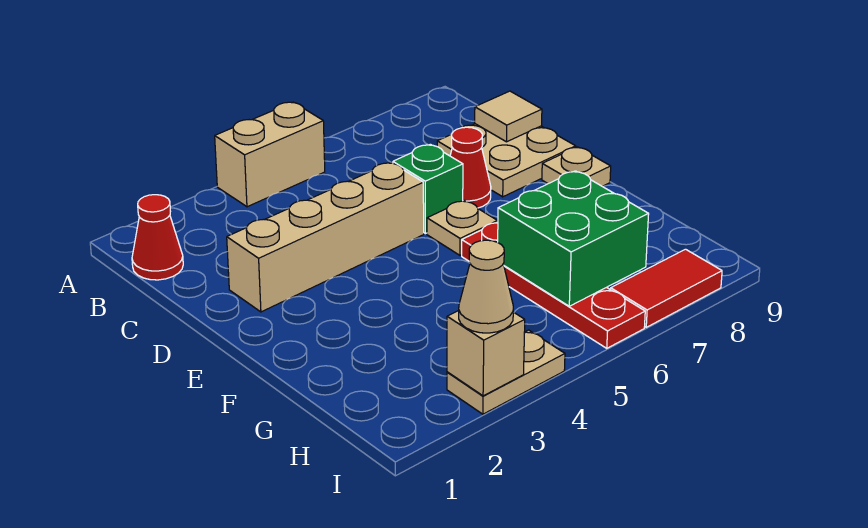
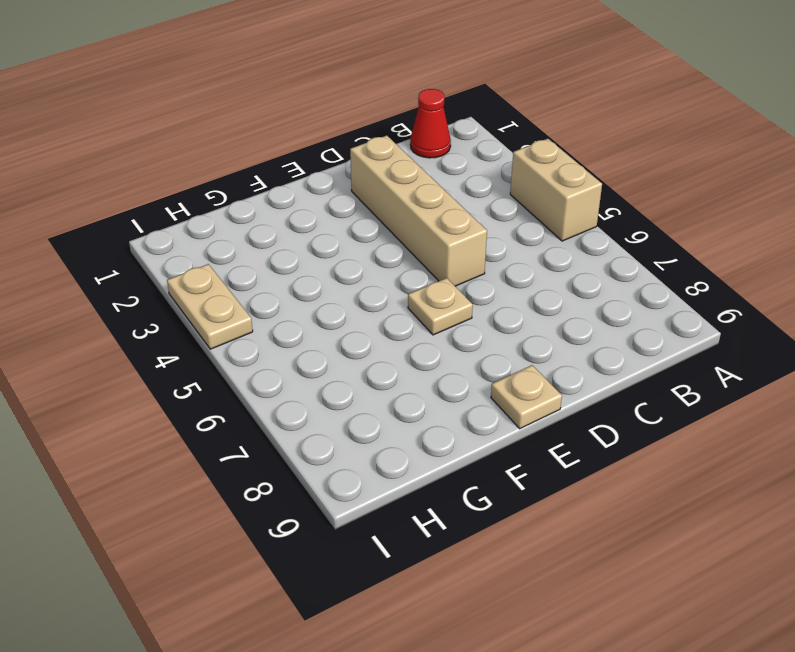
none -> tan plate C8:D9 level 1
none -> green brick D6 level 1
none -> red cone D7 level 1

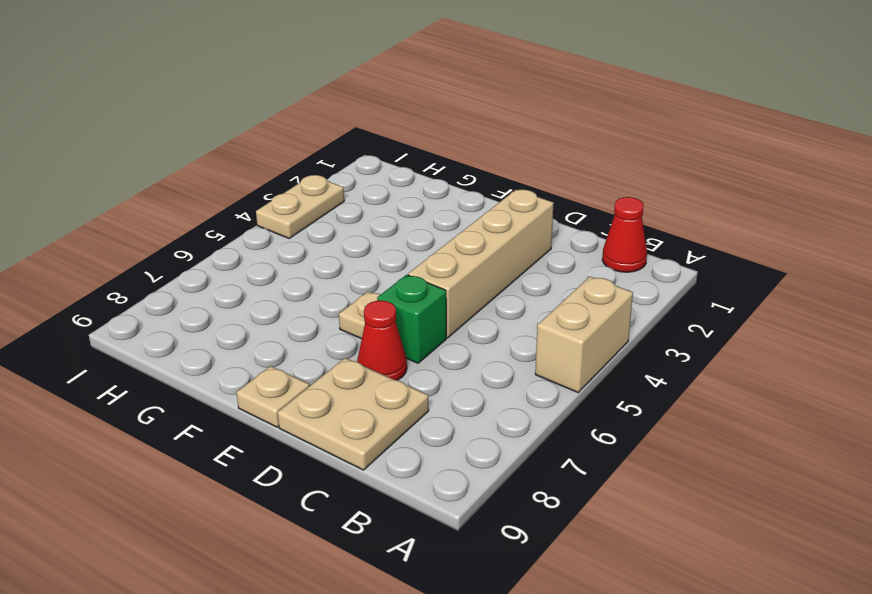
none -> red plate F6:I6 level 1
none -> red tile I7:I8 level 1
none -> tan tile C9 level 2

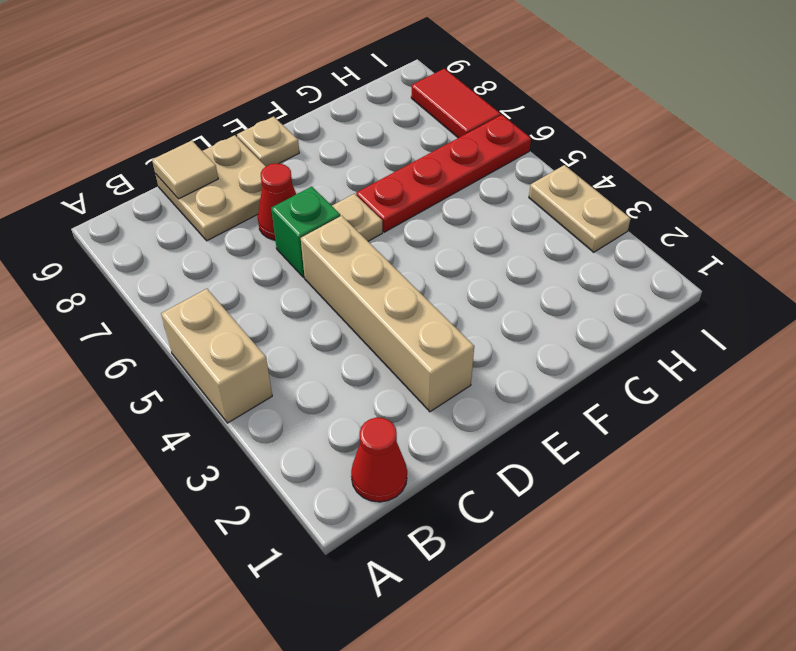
none -> green brick G6:H7 level 2
none -> tan brick I3 level 2
none -> tan cone I3 level 3

